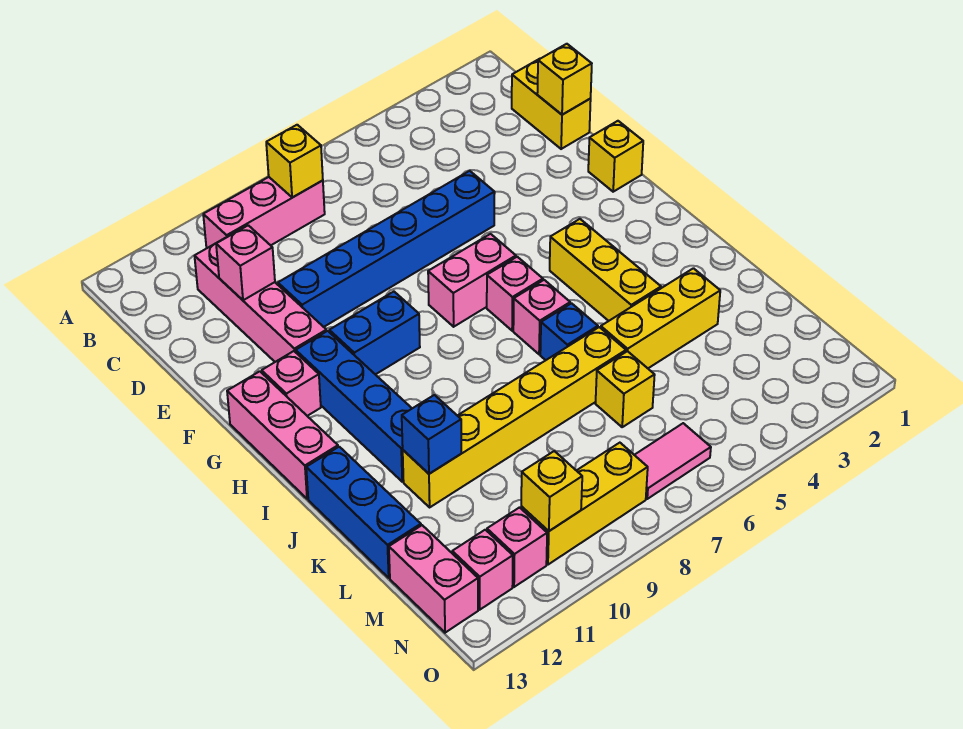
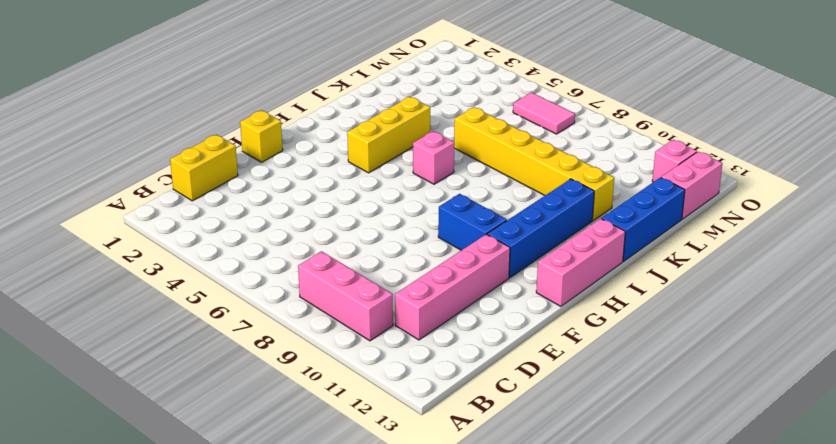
none -> blue brick E5:E10 level 1
none -> pink brick G6:G7 level 1
none -> pink brick G12 level 1

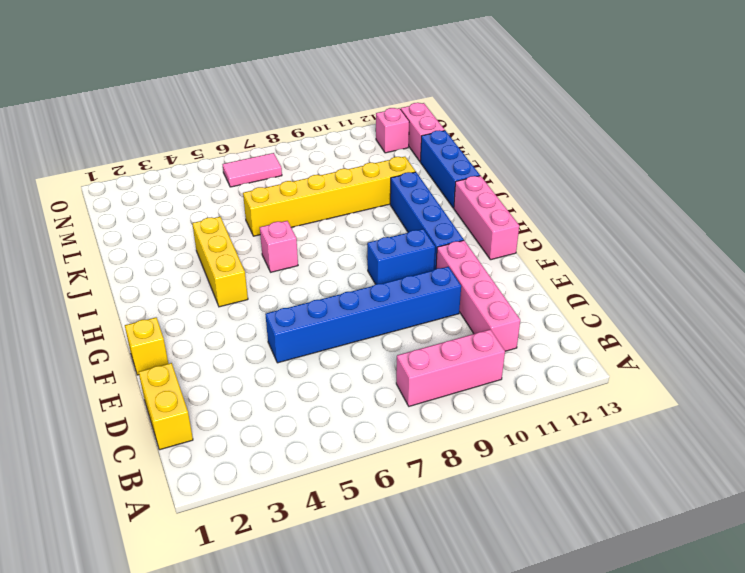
none -> pink brick G6:G7 level 1
none -> pink brick G12 level 1
none -> pink brick H6 level 1

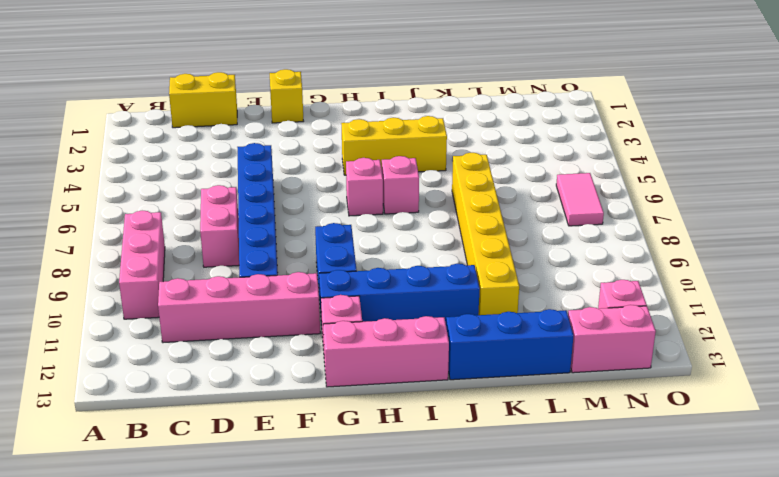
pink brick D7:D8 level 1 -> pink brick G6:G7 level 1
none -> blue brick J6 level 1
none -> yellow brick K3:K5 level 1
none -> yellow brick L6 level 1

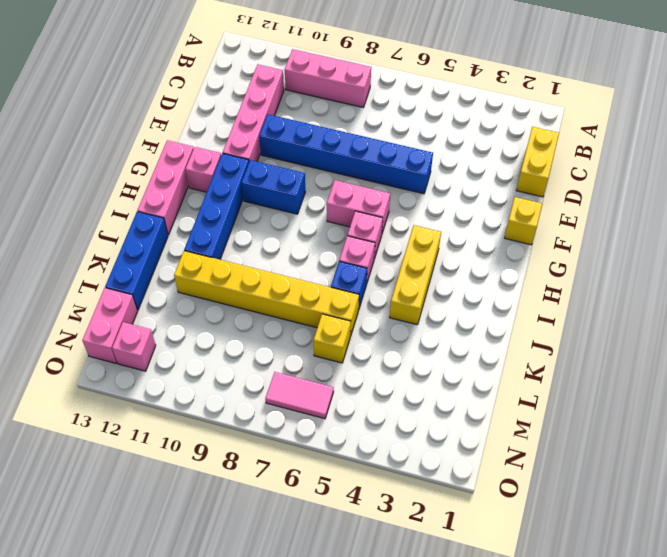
none -> yellow brick K3:K5 level 1
none -> yellow brick N8:N10 level 1
none -> pink brick N11 level 1

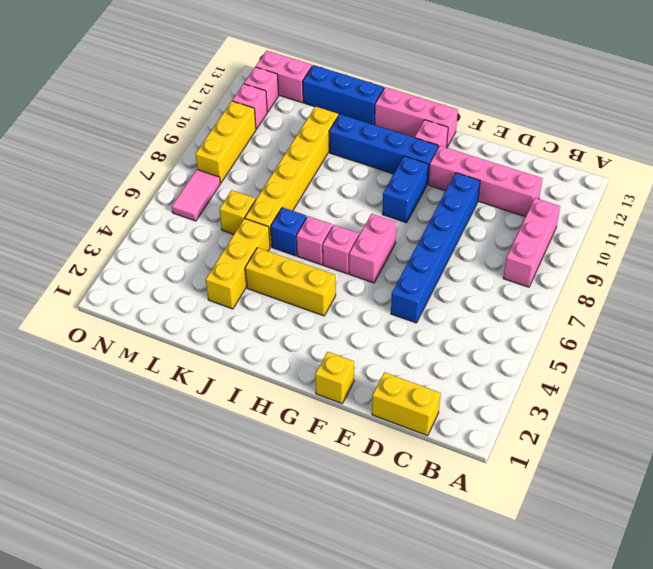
none -> yellow brick B8 level 2
none -> yellow brick D1 level 2
none -> pink brick D11 level 2

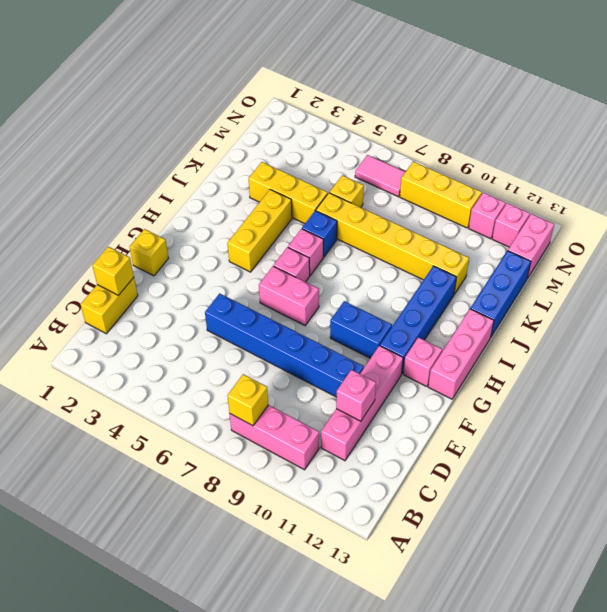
none -> blue brick K11 level 2
none -> yellow brick N10 level 2

